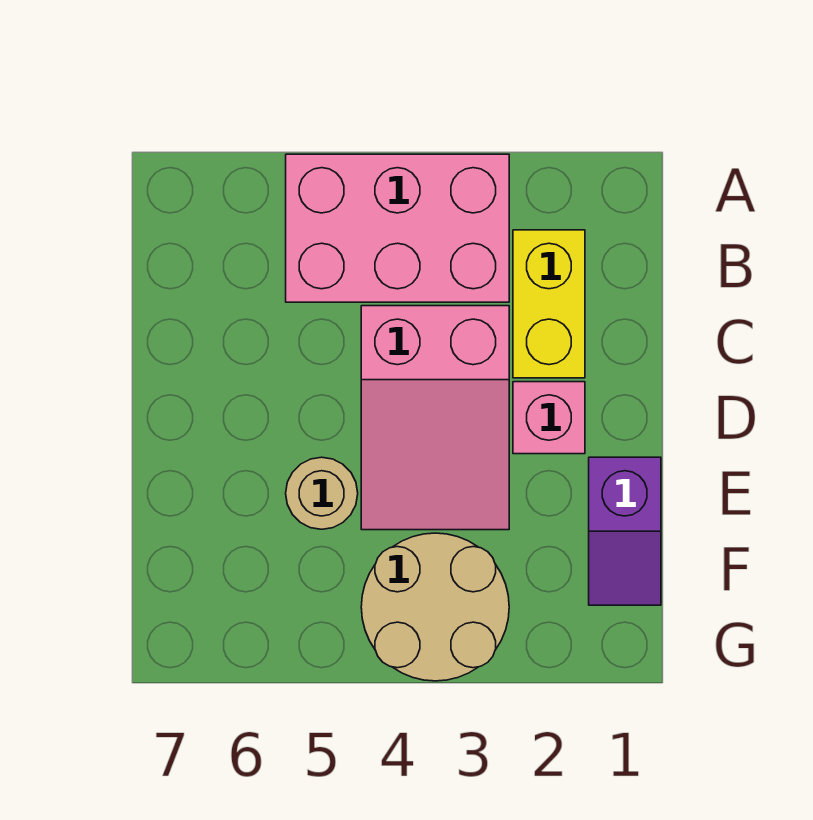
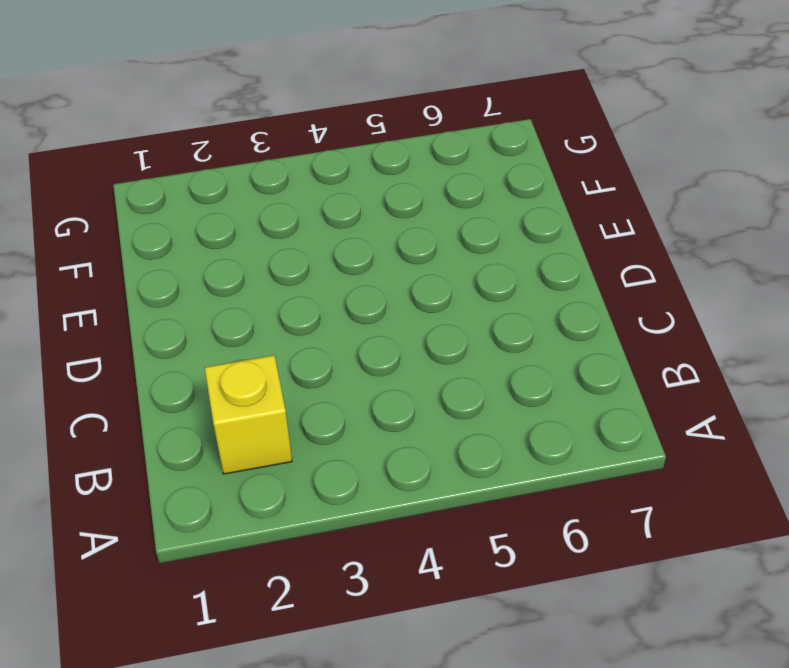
yellow brick B2 level 1 -> yellow brick B2:C2 level 1
none -> pink brick A3:B5 level 1
none -> pink slope C3:E4 level 1 top C

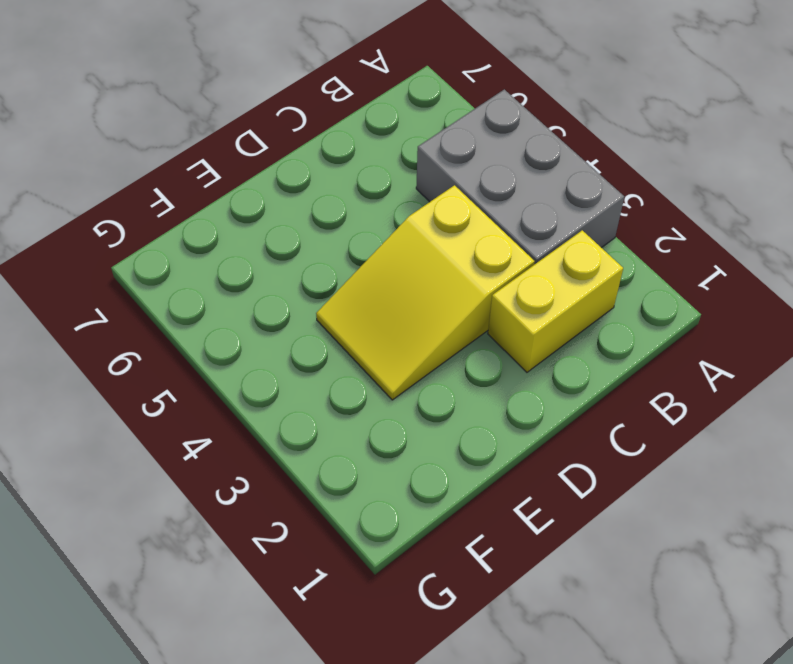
grey brick A3:B5 level 1 -> pink brick A3:B5 level 1
yellow slope C3:E4 level 1 top C -> pink slope C3:E4 level 1 top C
none -> pink brick D2 level 1
none -> purple slope E1:F1 level 1 top E

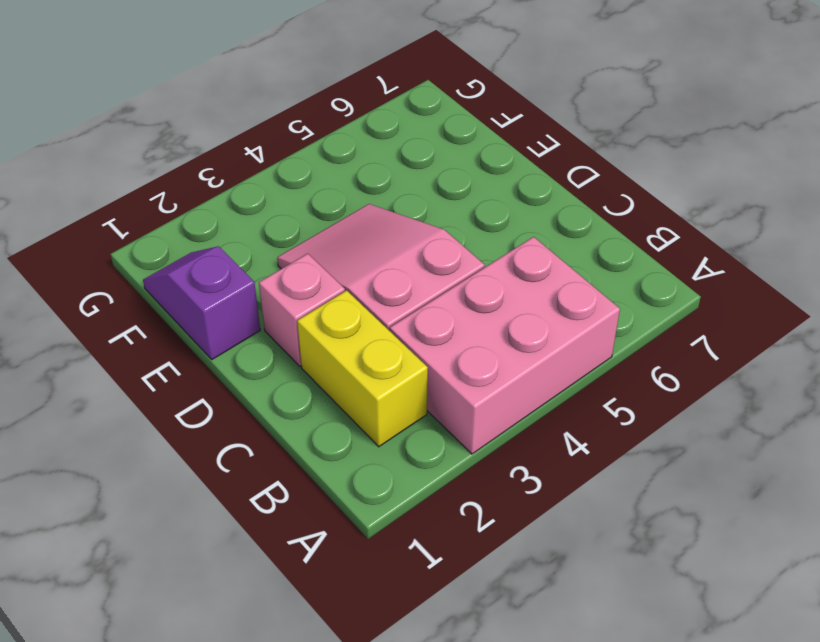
none -> tan round brick E5 level 1
none -> tan round brick F3:G4 level 1

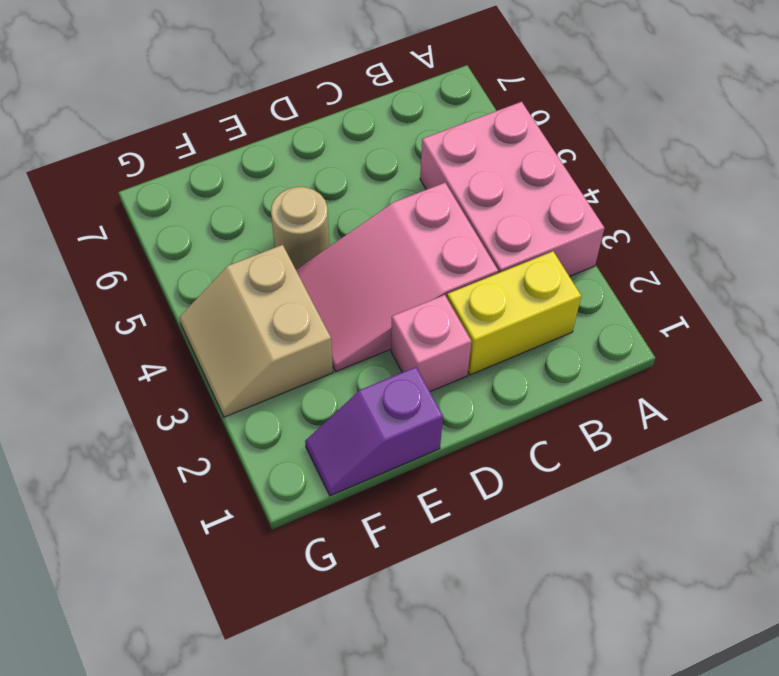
tan slope F3:G4 level 1 top F -> tan round brick F3:G4 level 1

